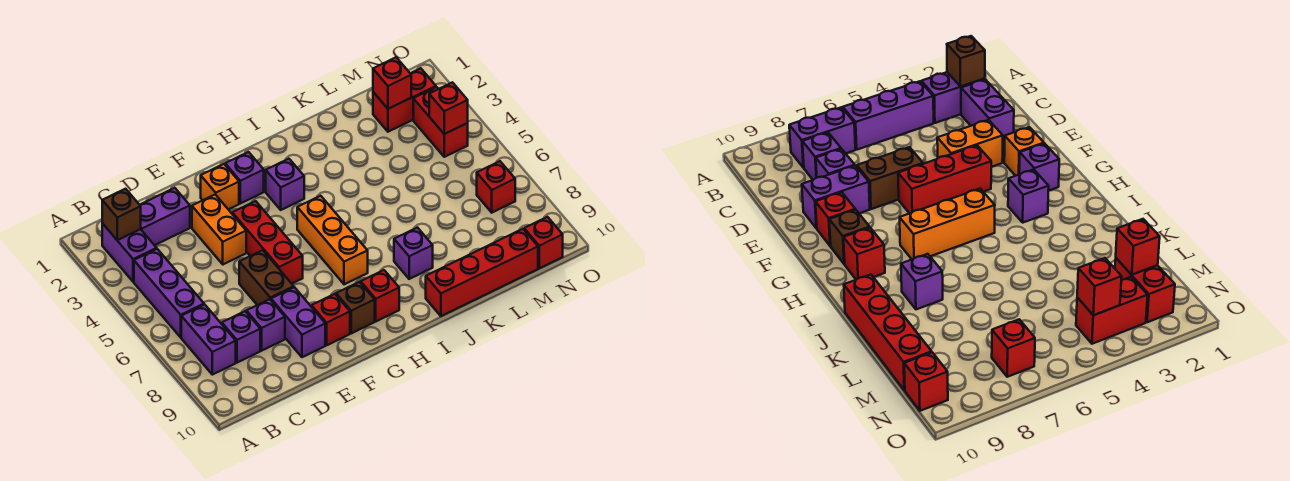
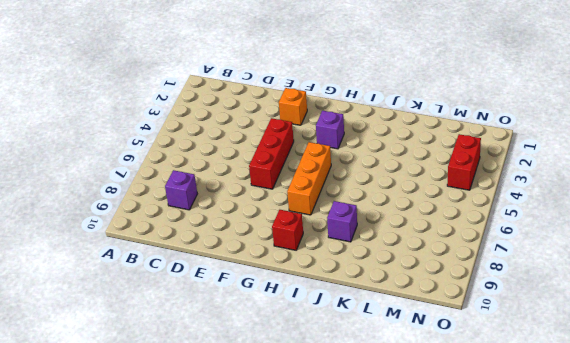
none -> purple brick B2:B3 level 1
none -> purple brick B4:B6 level 1
none -> purple brick B7:B8 level 1

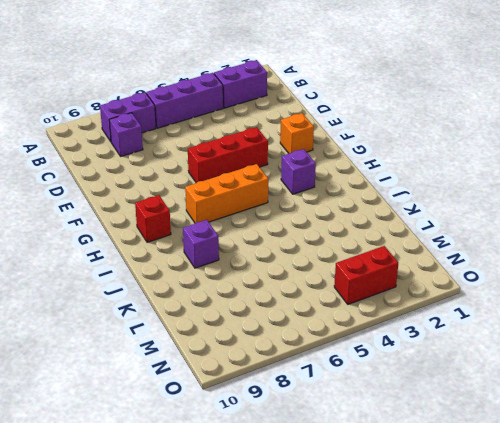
none -> purple brick C2:D2 level 1
none -> purple brick D8 level 1
none -> orange brick E3:E4 level 1

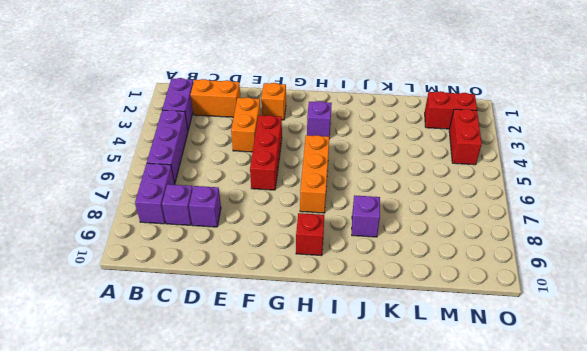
orange brick C2:D2 level 1 -> purple brick C2:D2 level 1
none -> brown brick E6:E7 level 1
none -> purple brick E8:E9 level 1
none -> red brick F9 level 1

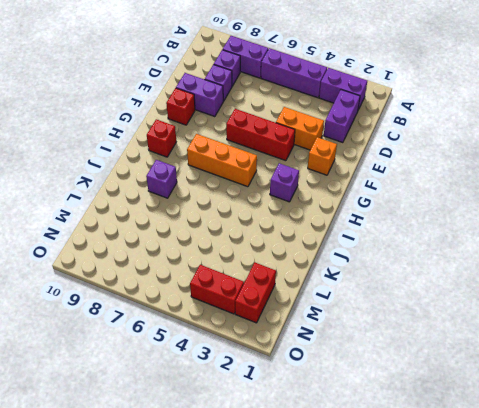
none -> brown brick E6:E7 level 1
none -> purple brick G2 level 1
none -> brown brick G9 level 1

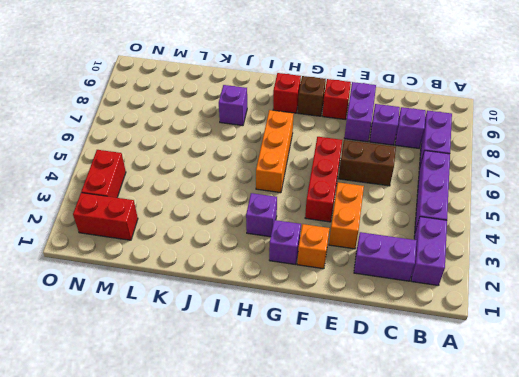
brown brick D6:E6 level 1 -> brown brick E6:E7 level 1
none -> red brick J10:M10 level 1
none -> red brick N7 level 1
none -> red brick N10 level 1

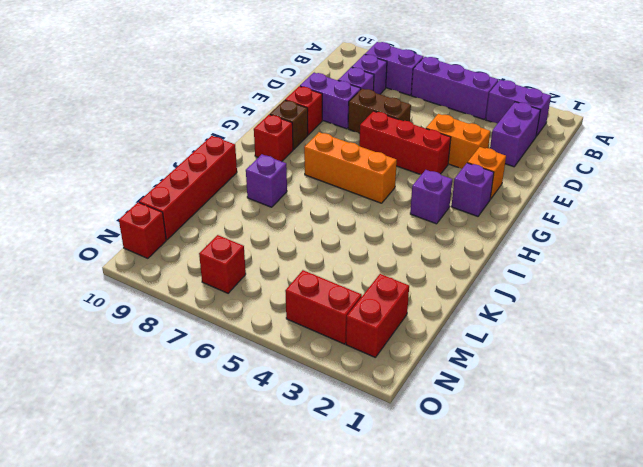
none -> brown brick B2 level 2
none -> red brick M2 level 2
none -> red brick N4 level 2

